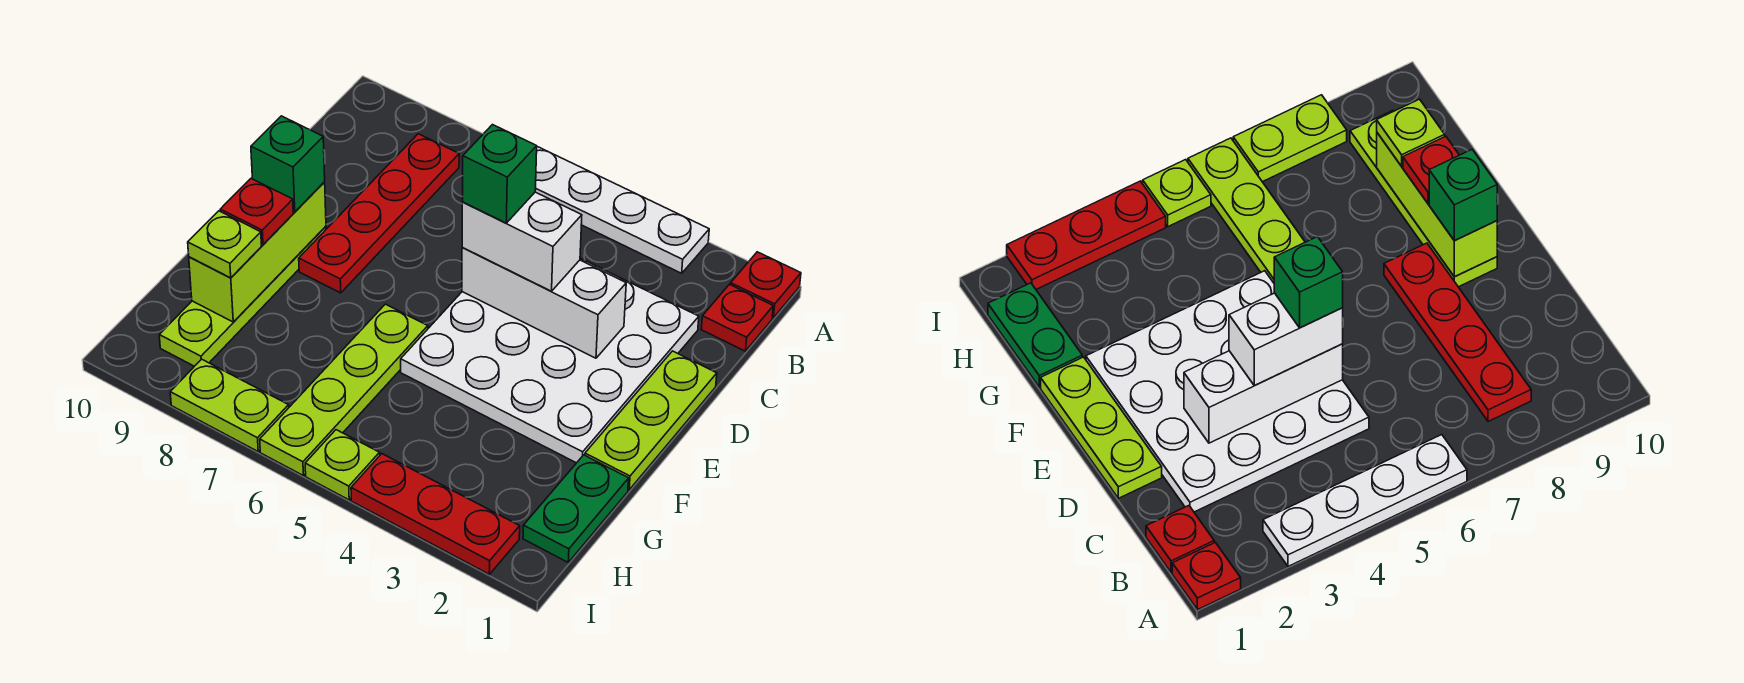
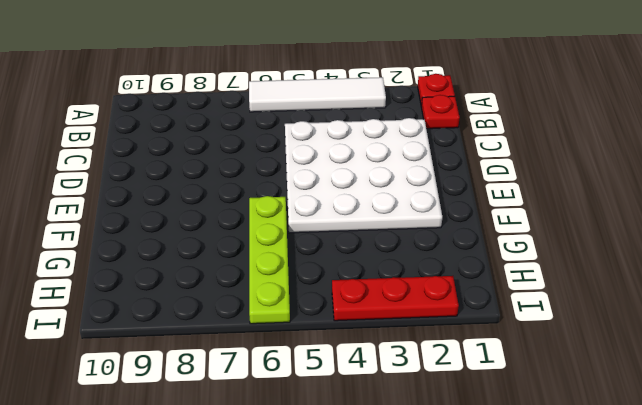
white tile A3:A6 level 1 -> white plate A3:A6 level 1
none -> red plate B8:E8 level 1
none -> lime plate D1:F1 level 1
none -> lime plate E9:H9 level 1

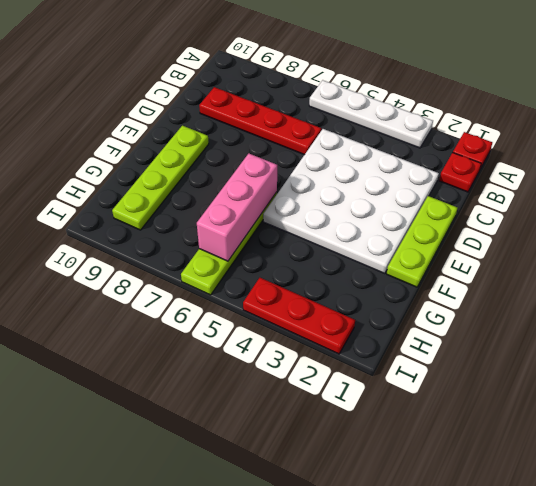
red plate C6:C9 level 1 -> red plate B8:E8 level 1
pink brick F6:H6 level 2 -> none
none -> green plate G1:H1 level 1
none -> lime plate I5 level 1
none -> lime plate I7:I8 level 1

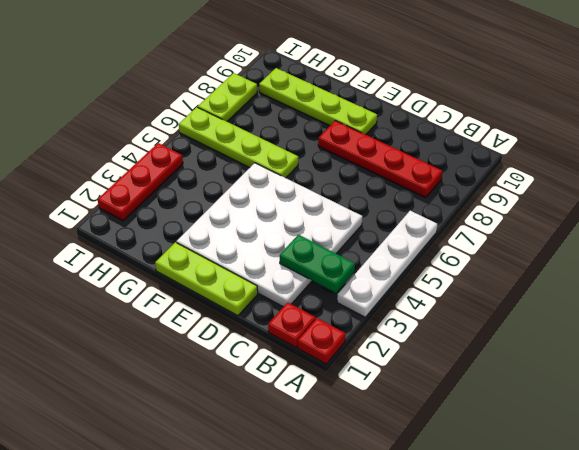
green plate B3:C3 level 2 -> green plate G1:H1 level 1
none -> lime plate I5 level 1
none -> white brick D3:D5 level 2
none -> lime brick E9:G9 level 2

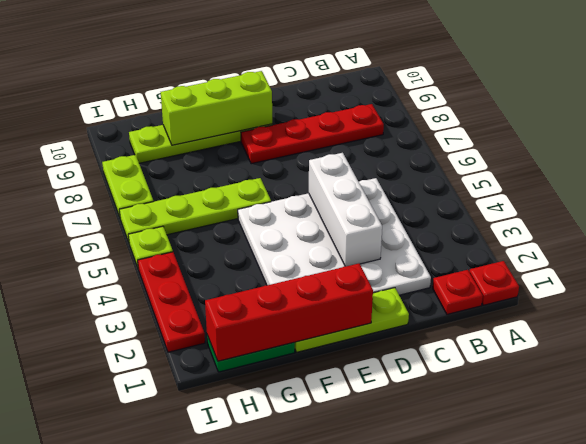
red brick E1:H1 level 2 -> none
none -> white plate A3:A6 level 1
none -> white brick D4:D5 level 3
none -> green brick E9 level 3

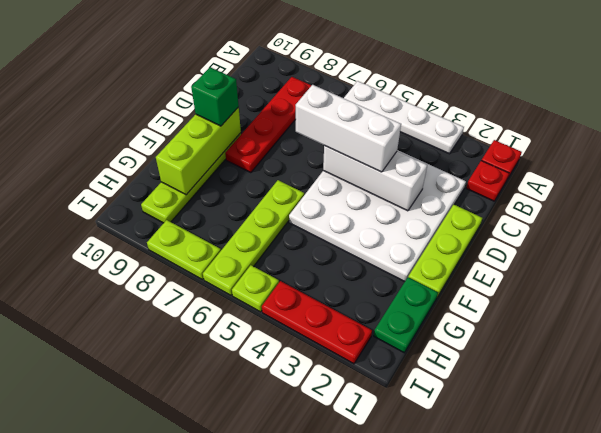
white brick D4:D6 level 3 -> white brick D4:D5 level 3
none -> red plate F9 level 3
none -> lime plate G9 level 3
none -> green brick D5 level 4

